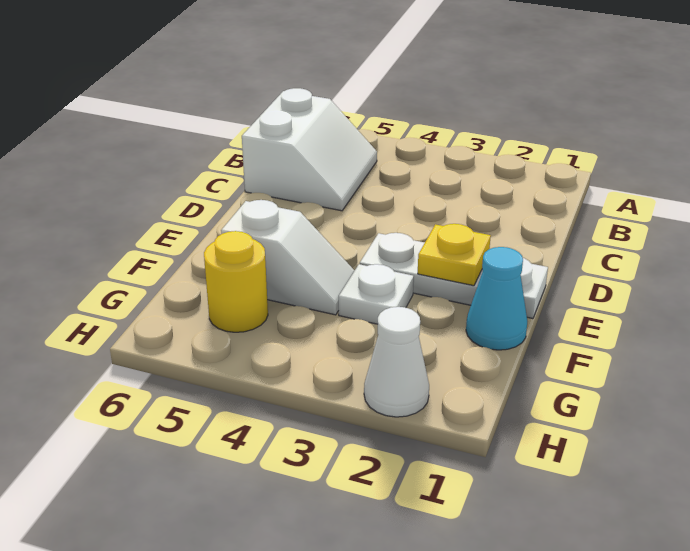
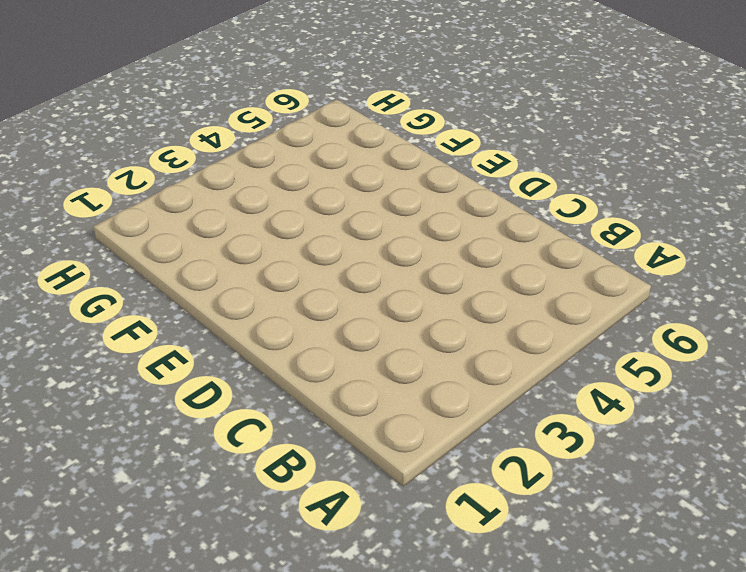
none -> white slope B5:C6 level 1 top 6
none -> white plate E1:E3 level 1

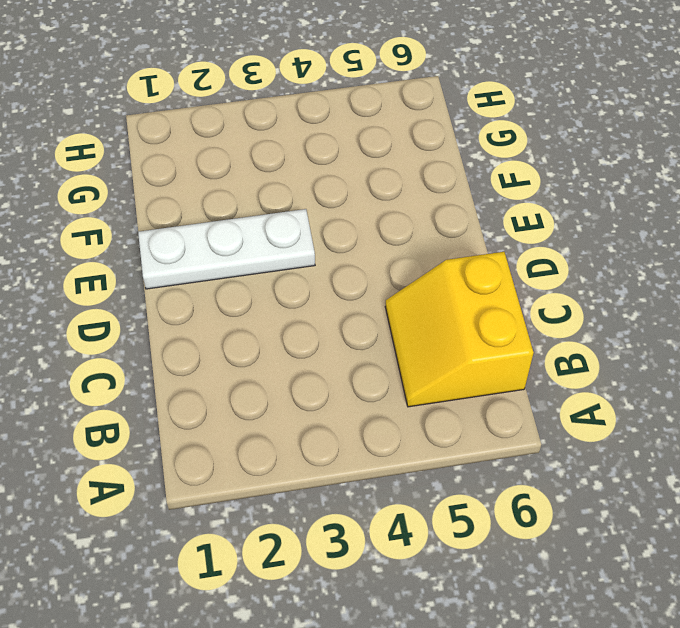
yellow slope B5:C6 level 1 top 6 -> white slope B5:C6 level 1 top 6
none -> cyan cone F1 level 1
none -> white plate F3 level 1

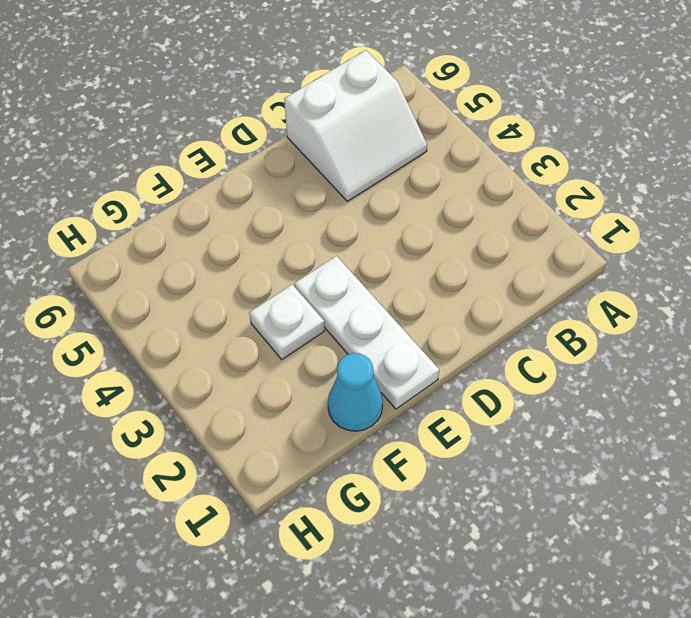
none -> white slope F4:F5 level 1 top 5
none -> yellow round brick G5 level 1

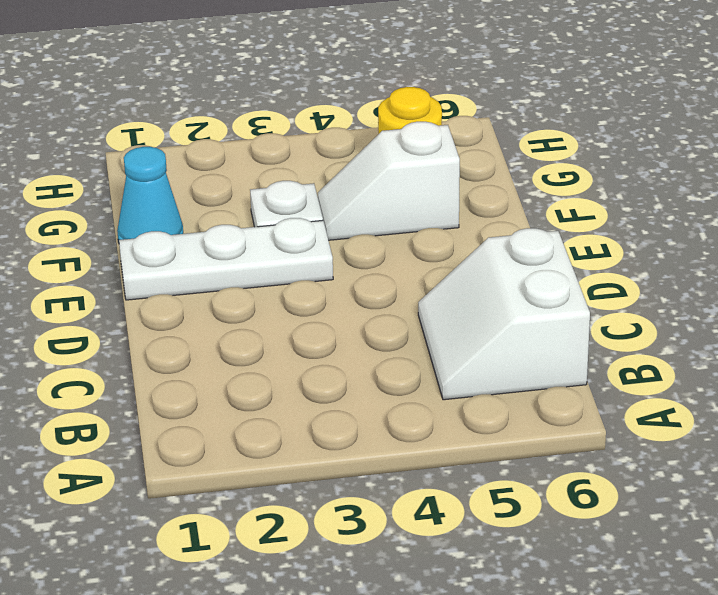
none -> white cone H2 level 1
none -> yellow plate E2 level 2

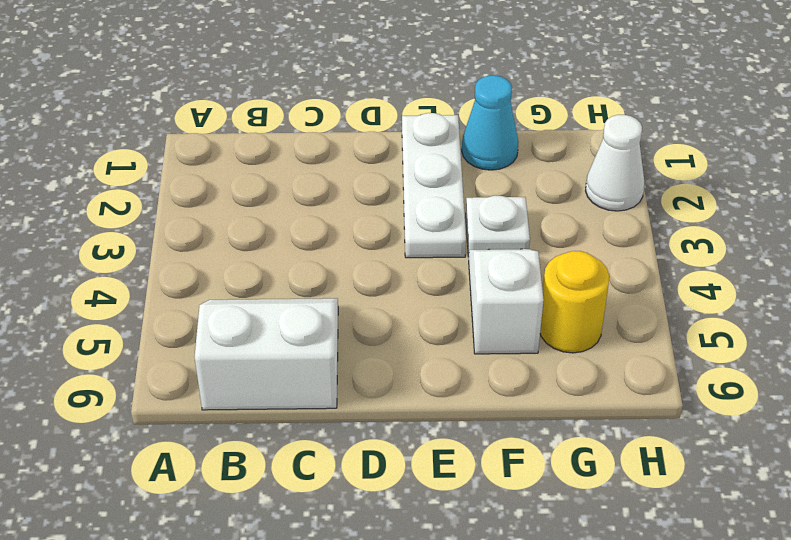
none -> yellow plate E2 level 2

